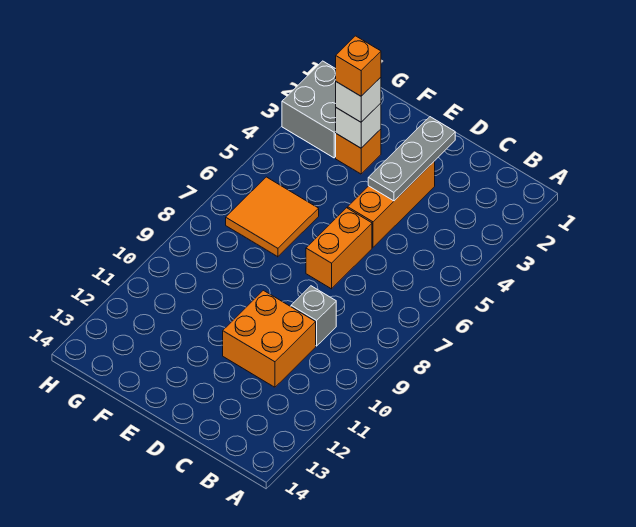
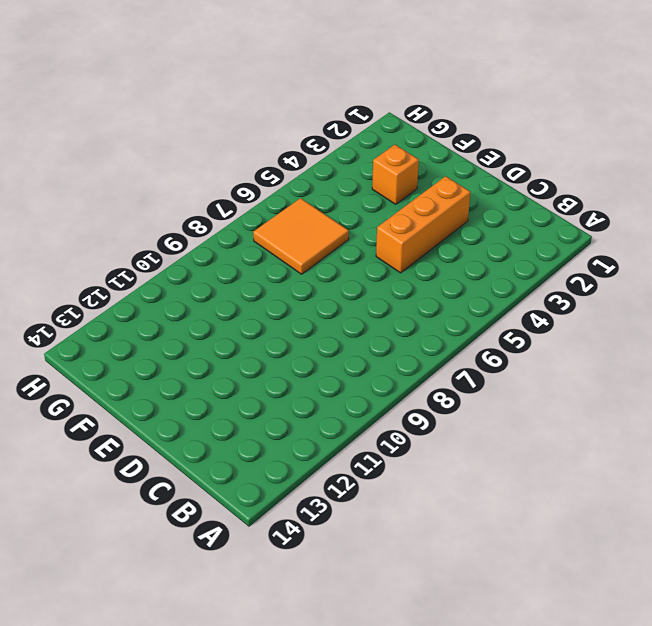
none -> grey brick C9 level 1
none -> orange brick C10:D11 level 1

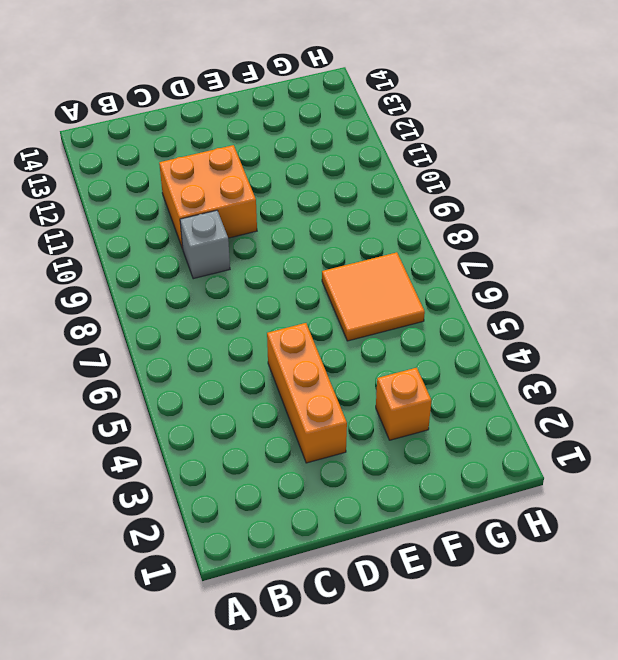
none -> orange brick D6:D7 level 1
none -> grey brick G2:H3 level 1

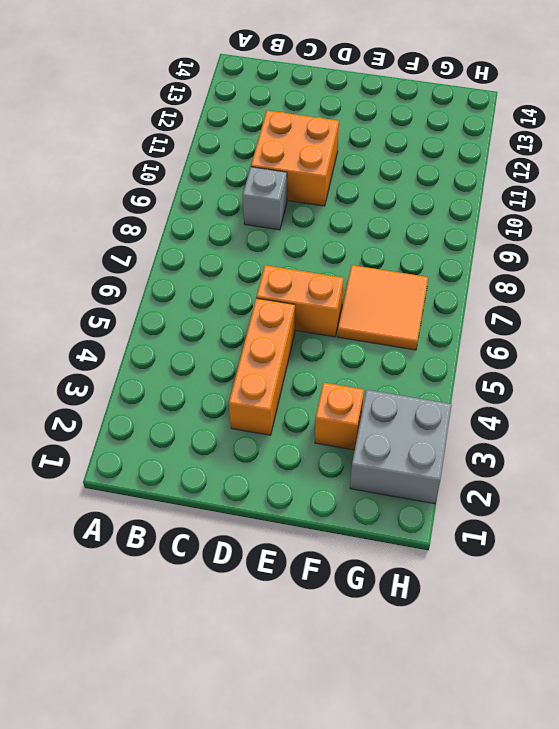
orange brick D6:E6 level 1 -> orange brick D6:D7 level 1
none -> grey plate D2:D4 level 2
none -> white brick F3 level 2

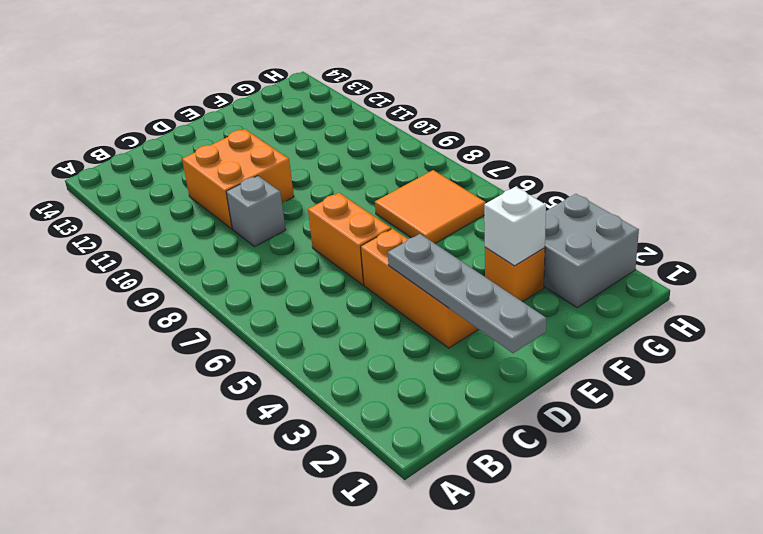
grey plate D1:D4 level 2 -> grey plate D2:D4 level 2
none -> white brick F3 level 3
none -> orange brick F3 level 4

